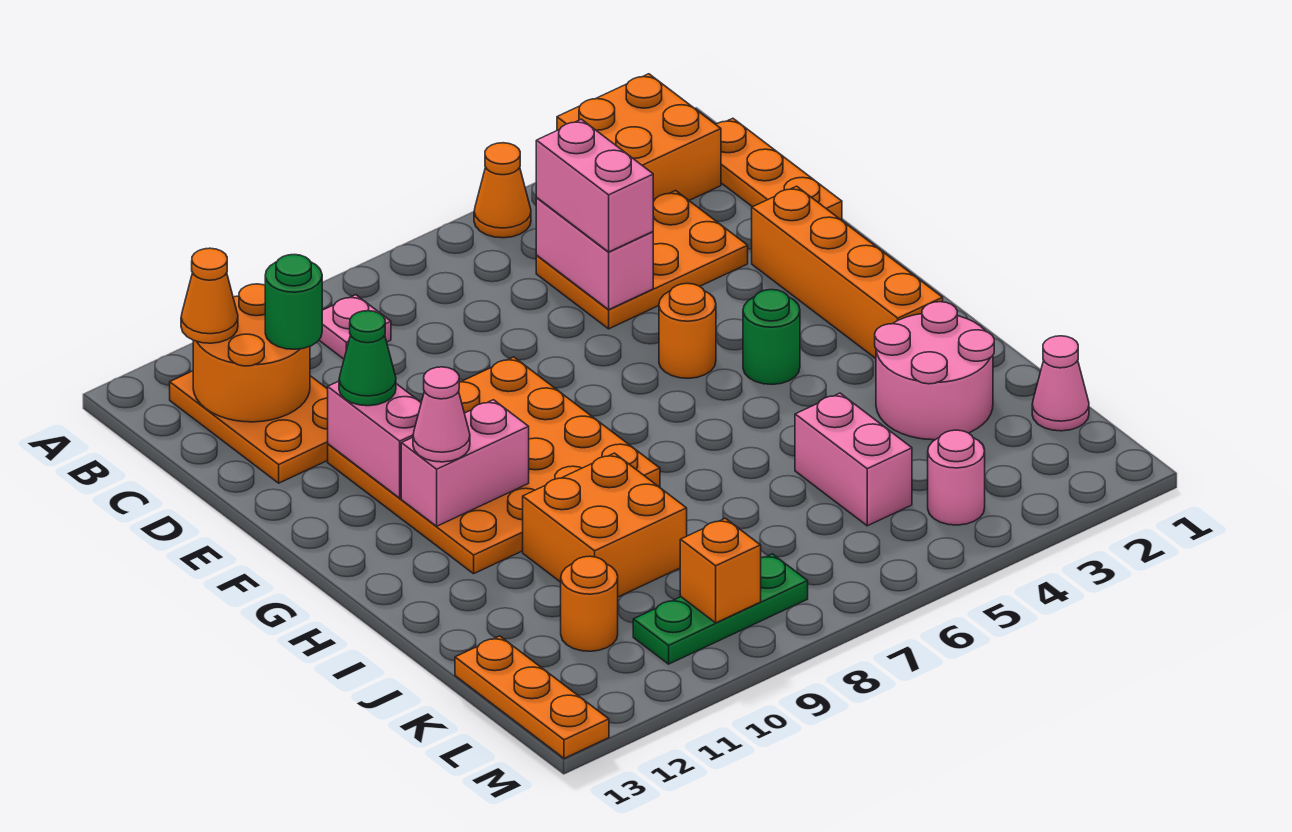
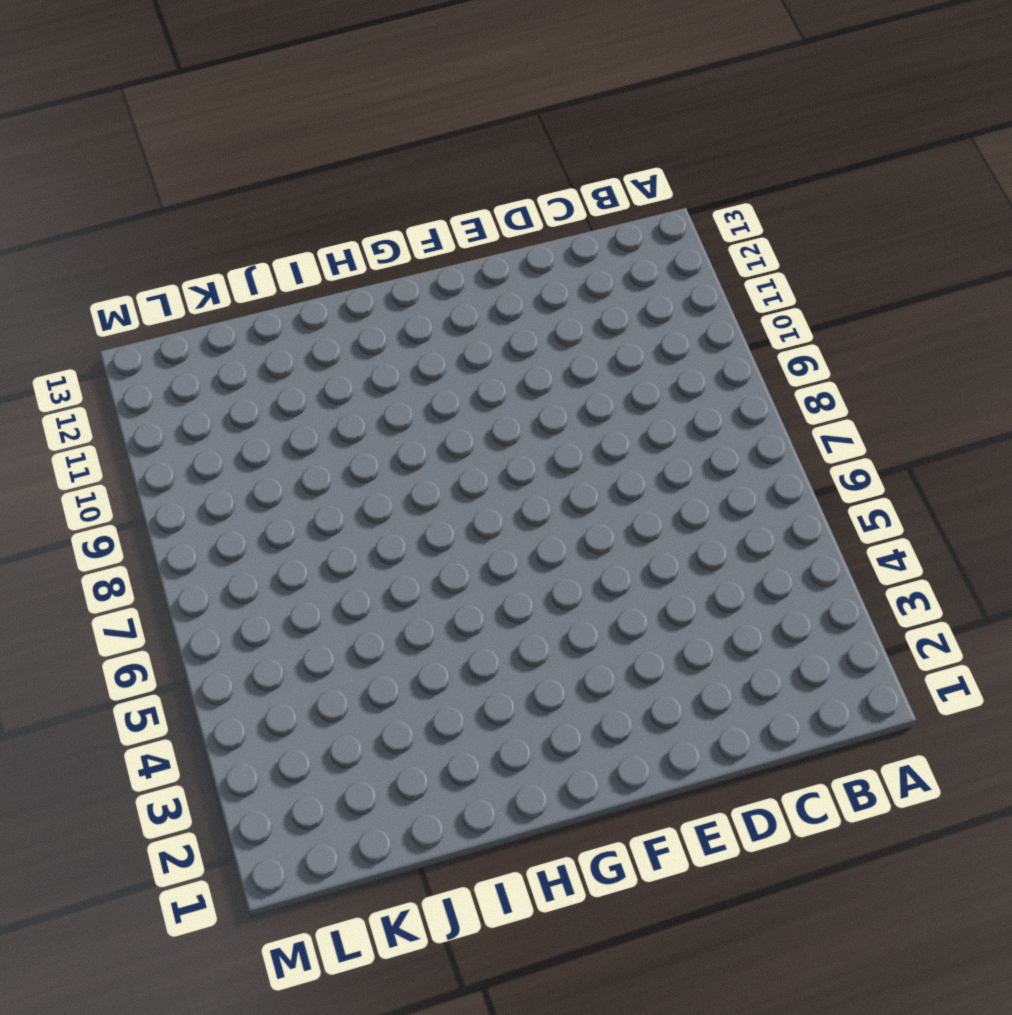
none -> orange brick A2:B3 level 1
none -> orange cone A5 level 1
none -> orange plate B1:D1 level 1

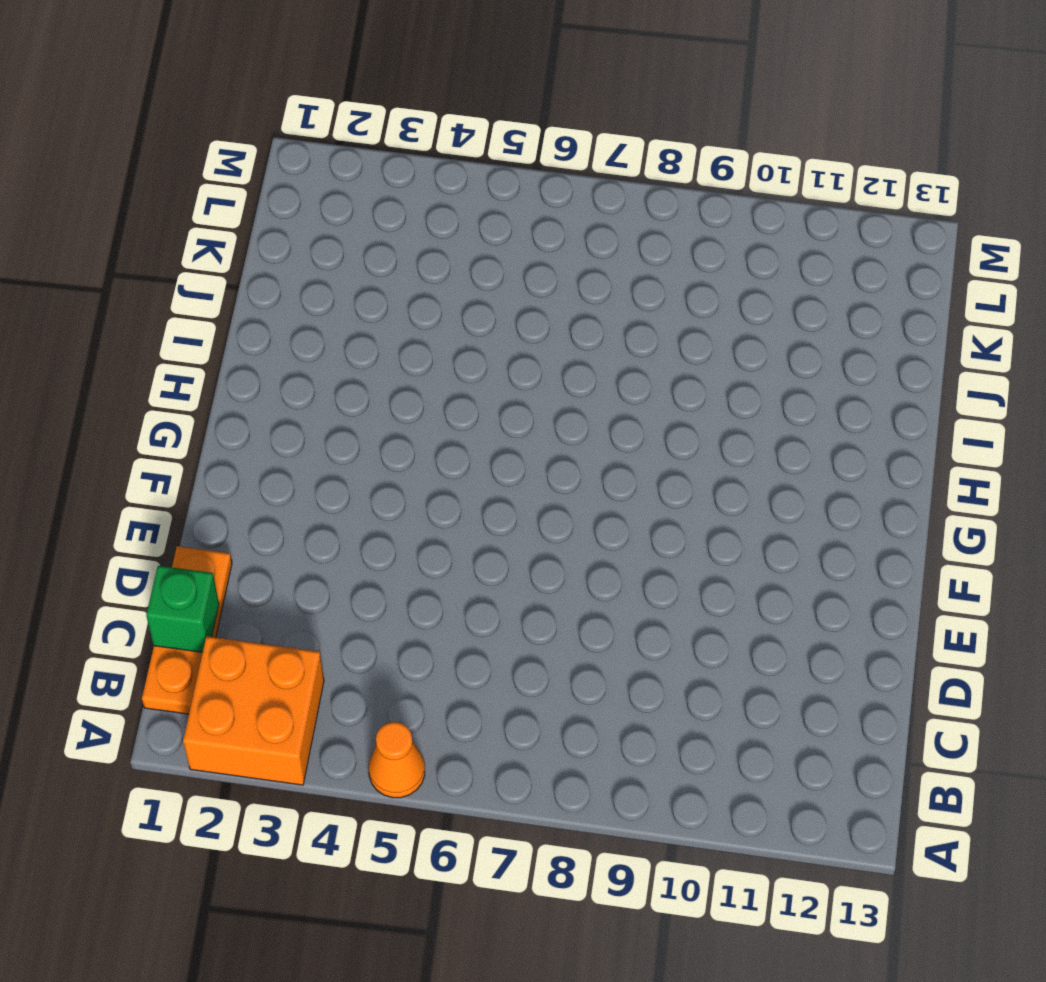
green brick C1 level 2 -> none
none -> pink plate B9 level 1
none -> orange plate B11:D12 level 1
none -> orange plate C3:D5 level 1

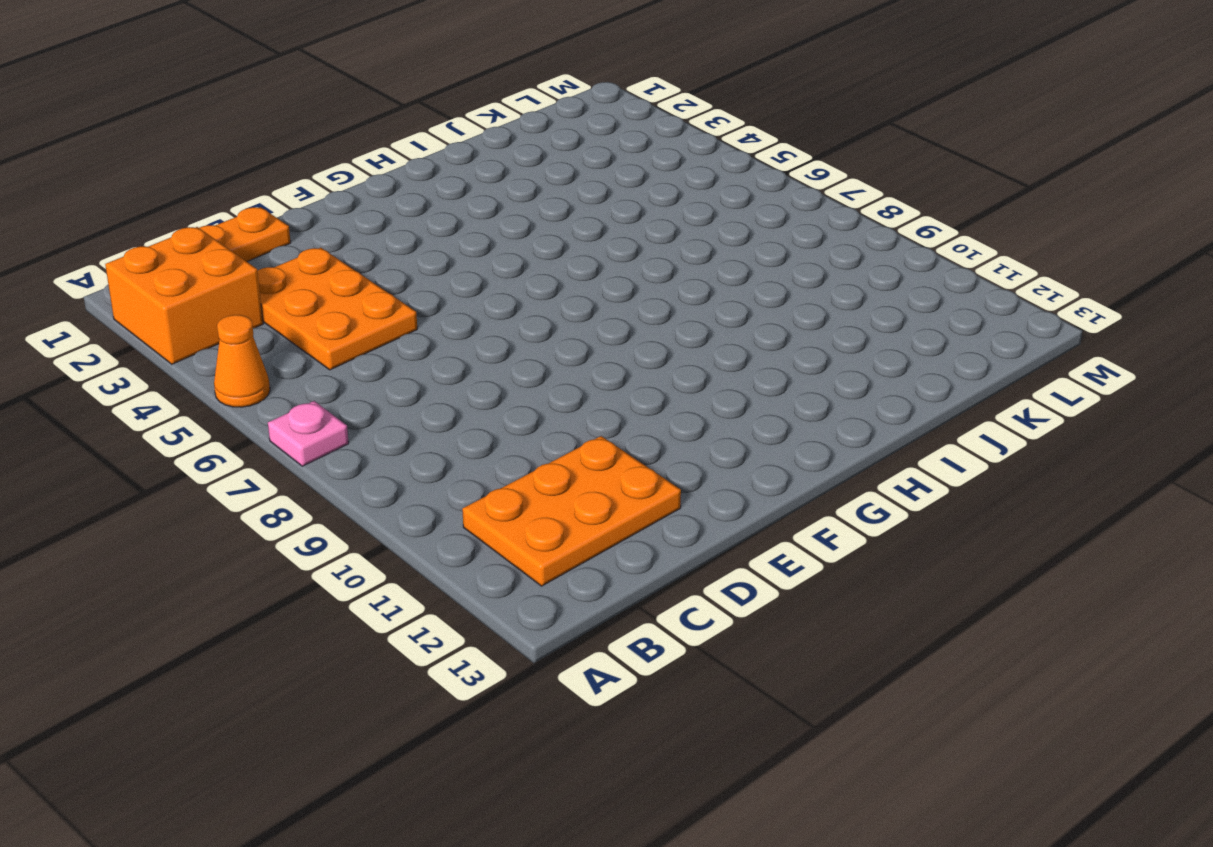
pink plate A7 level 1 -> pink plate B9 level 1
none -> orange brick E2:H2 level 1
none -> orange plate E8:H11 level 1
none -> orange round brick F5 level 1

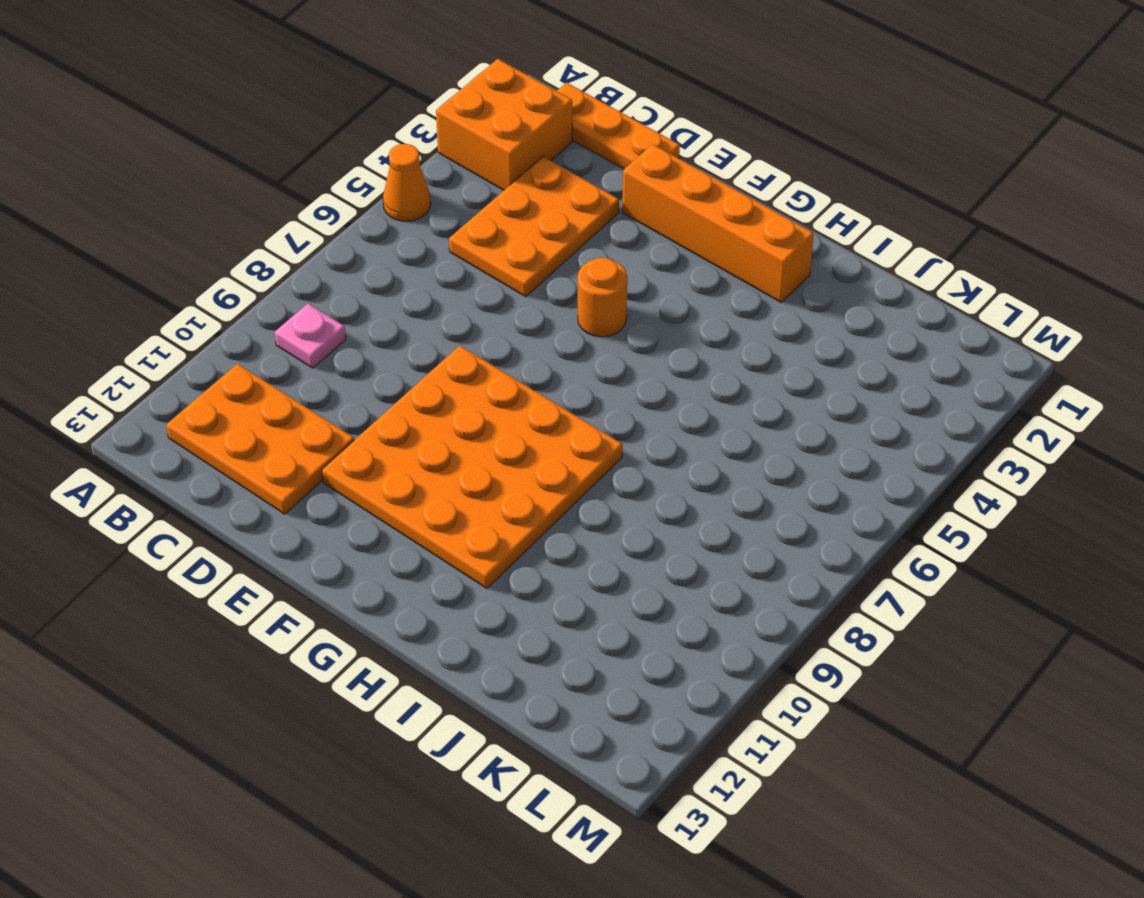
none -> green round brick G4 level 1
none -> pink round brick I2:J3 level 1
none -> orange brick I9:J10 level 1

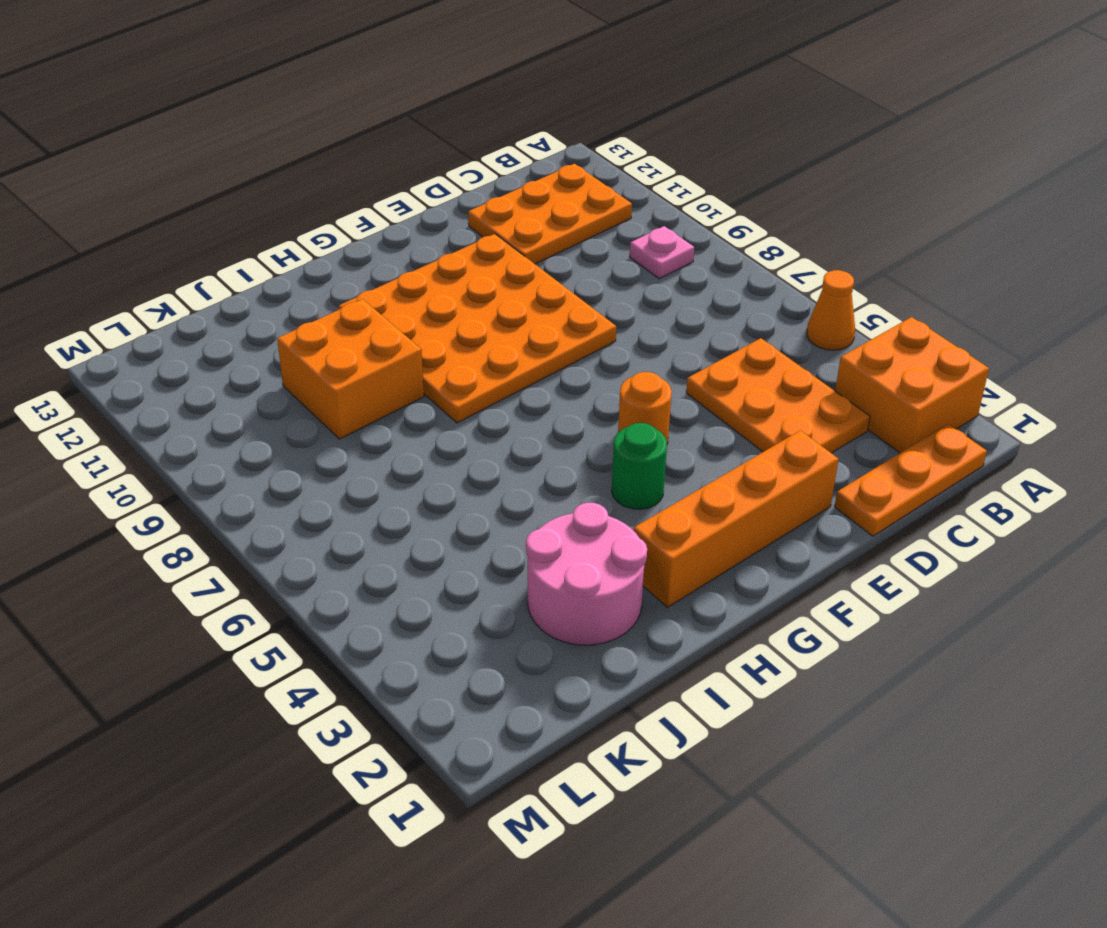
none -> pink brick J5:K5 level 1
none -> pink cone K1 level 1
none -> orange round brick K11 level 1

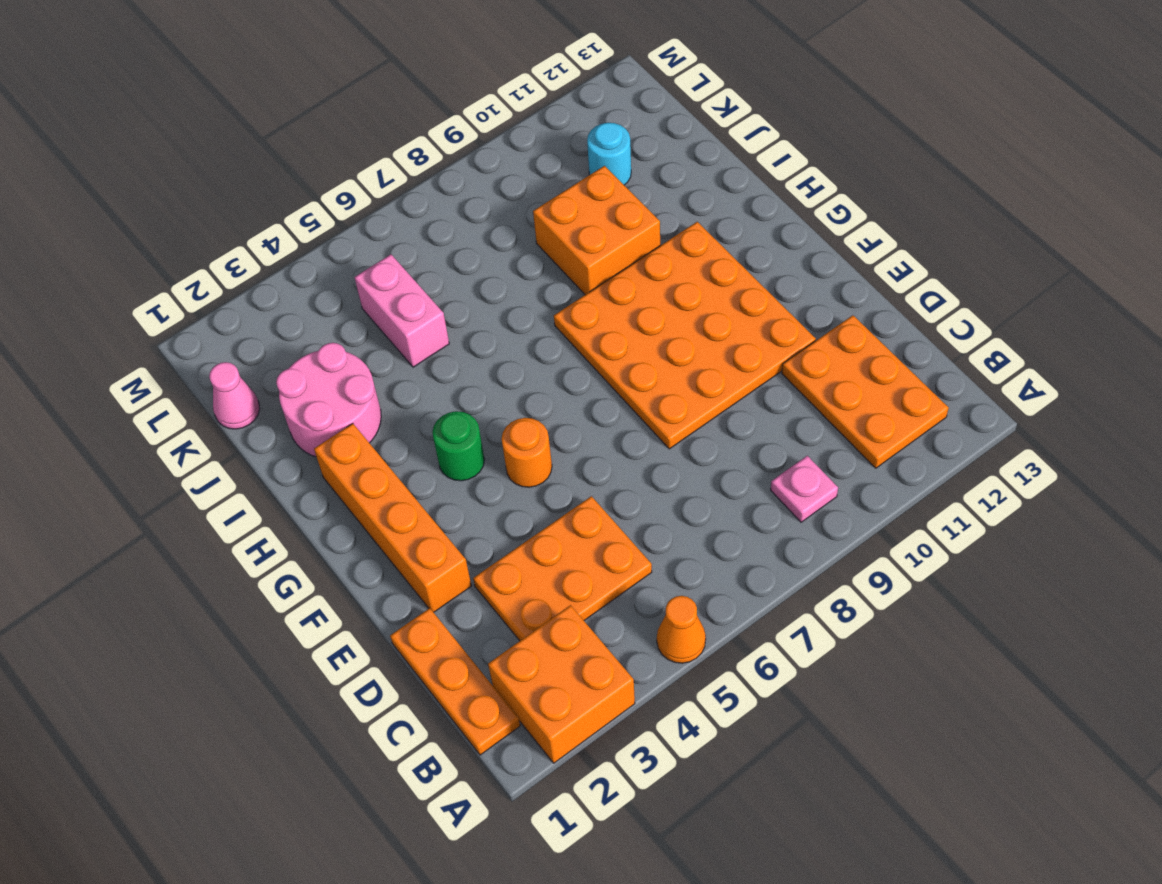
cyan round brick K11 level 1 -> orange round brick K11 level 1
none -> orange plate K13:M13 level 1
none -> pink round brick L4 level 1
none -> green plate L8:L10 level 1

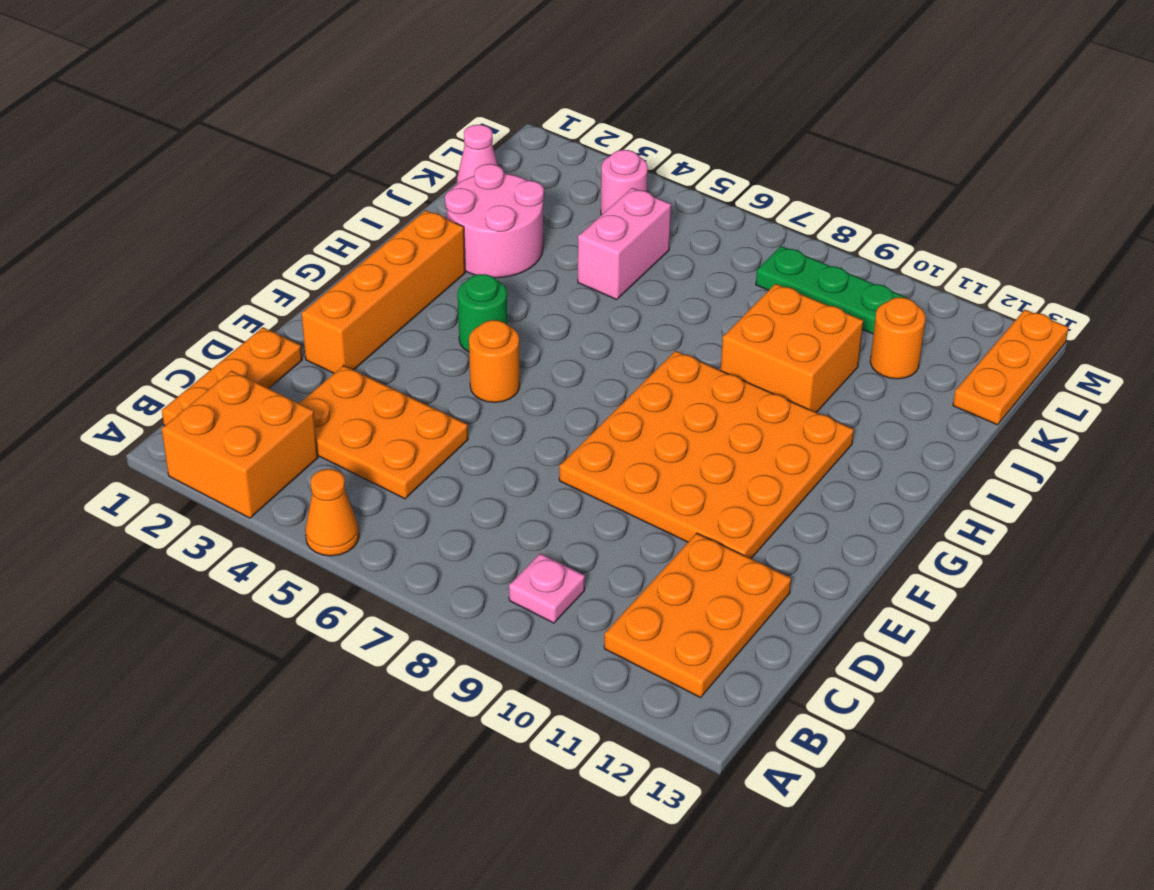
none -> orange round brick B11:C12 level 2
none -> pink brick C5:D5 level 2
none -> pink brick E11:F11 level 2

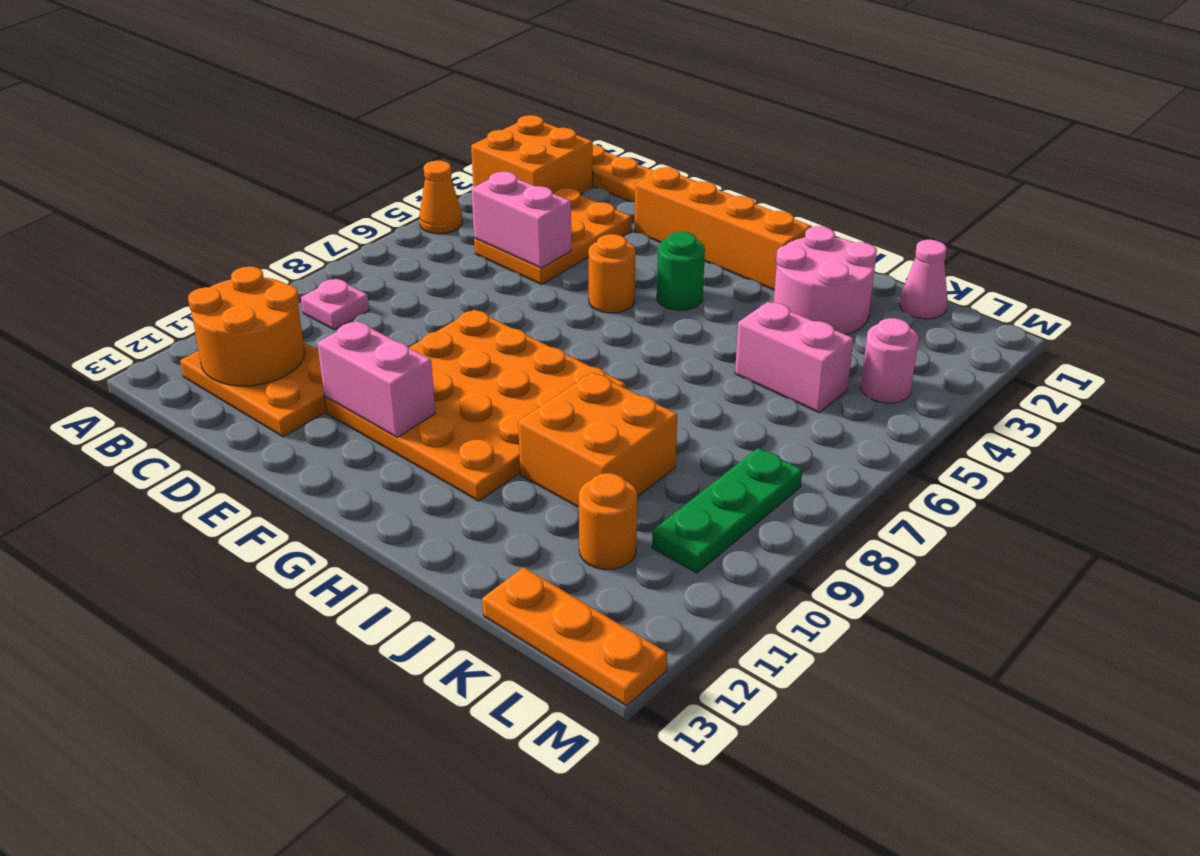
none -> pink brick G10:G11 level 2
none -> orange brick L9 level 2
none -> orange cone B12 level 3

